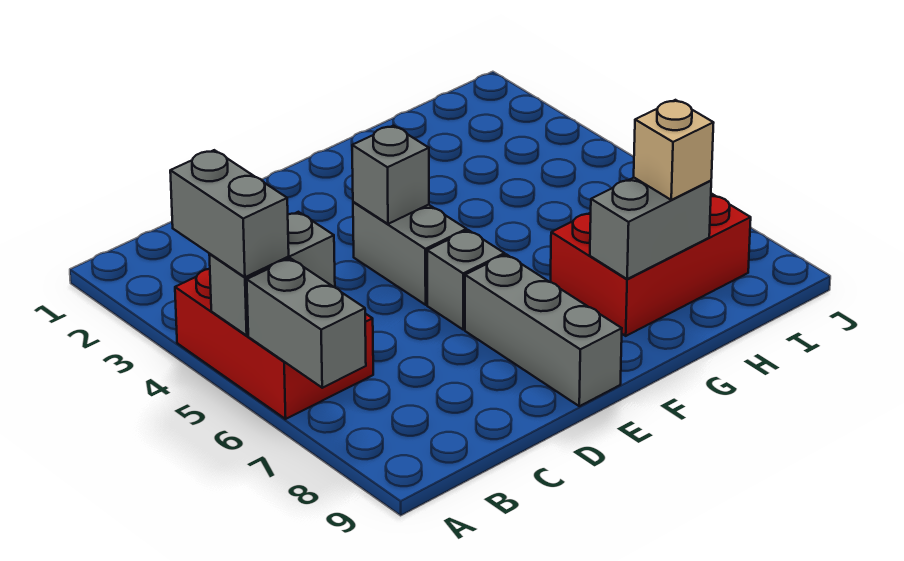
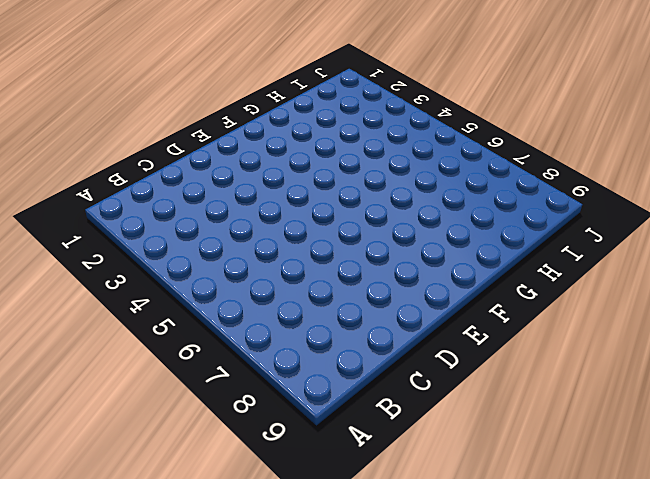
none -> red brick A4:B6 level 1
none -> grey brick E4:E5 level 1

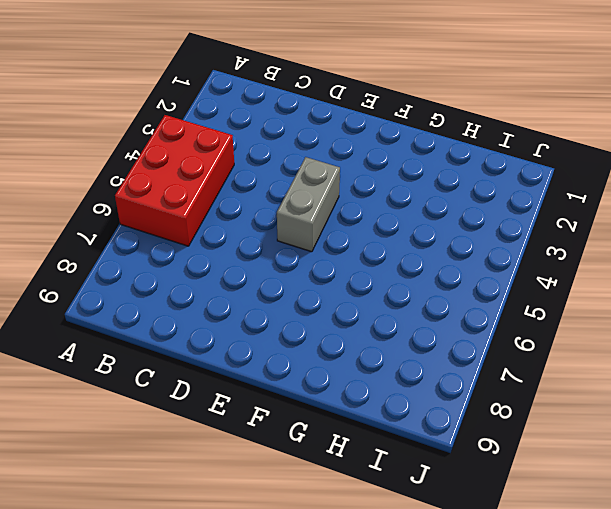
none -> grey brick E6 level 1
none -> grey brick E7:E9 level 1

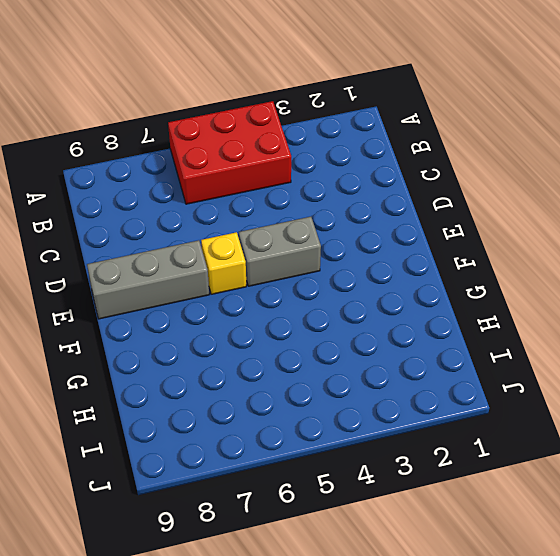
yellow brick E6 level 1 -> grey brick E6 level 1
none -> red brick G7:I8 level 1
none -> grey brick A5:B5 level 2

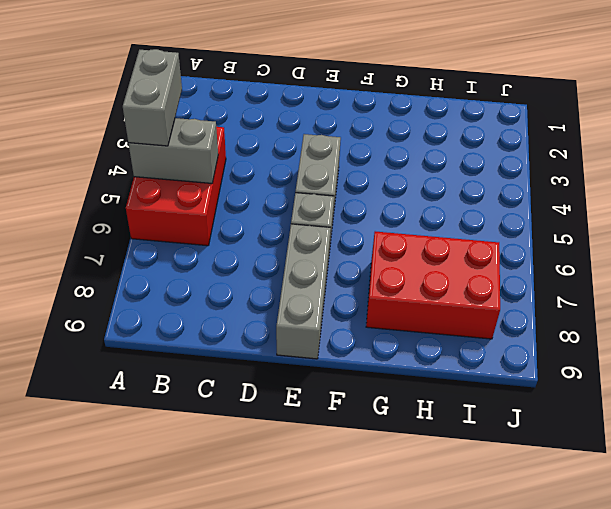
none -> grey brick A6:A7 level 2
none -> grey brick E4 level 2

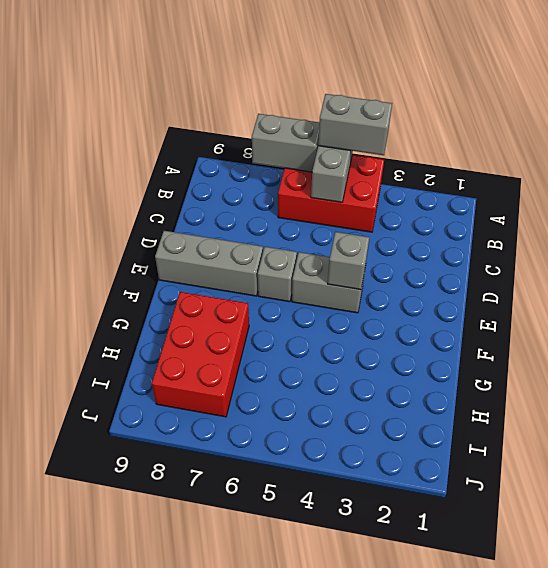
none -> grey brick G8:H8 level 2
none -> tan brick H8 level 3

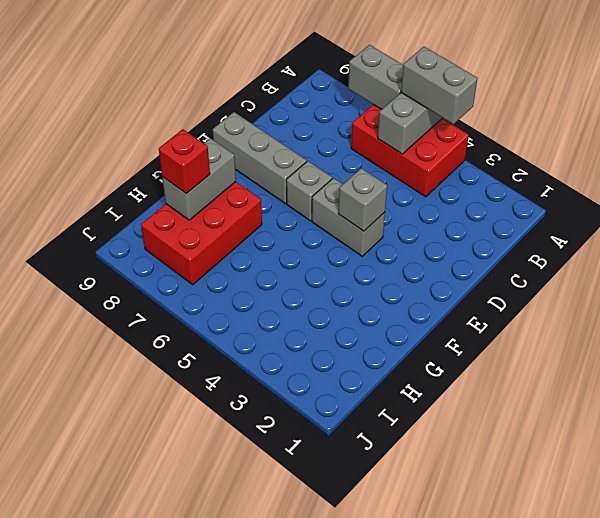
red brick H8 level 3 -> tan brick H8 level 3

